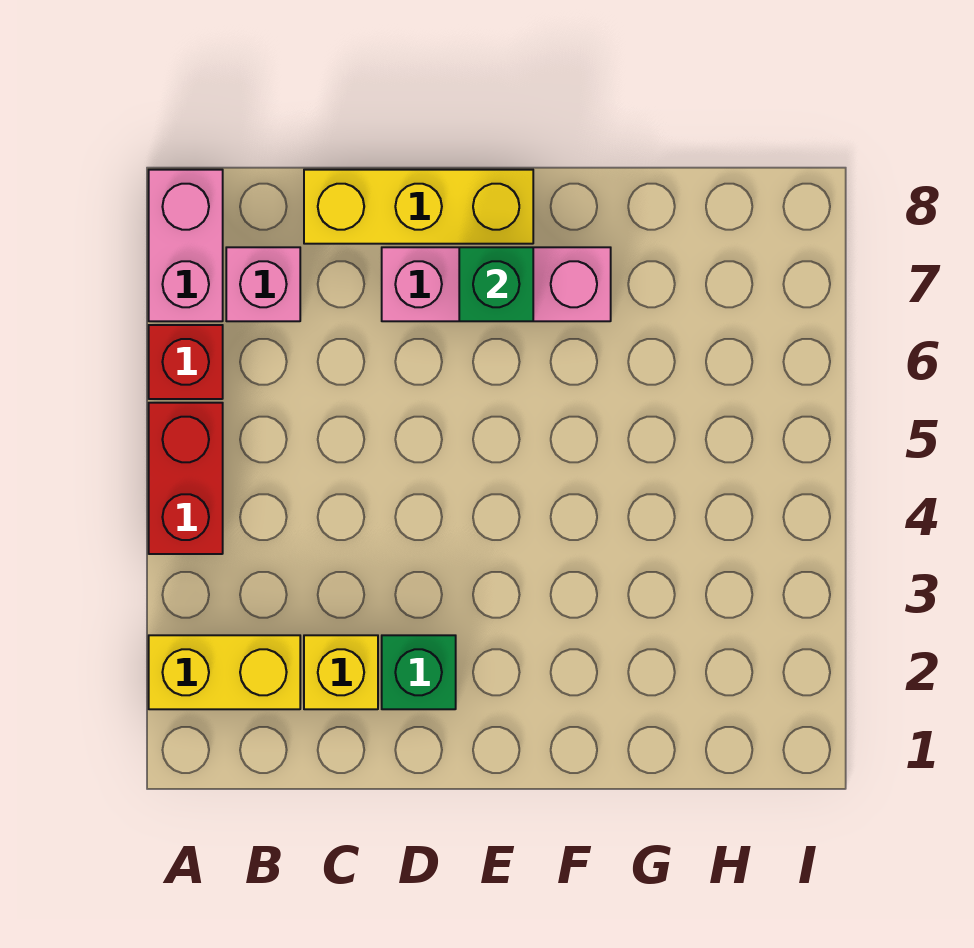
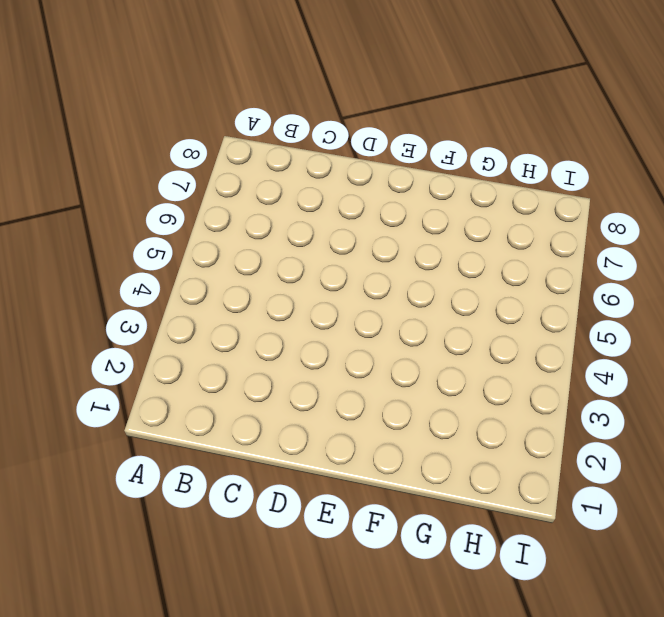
none -> yellow brick A2:B2 level 1
none -> red brick A4:A5 level 1

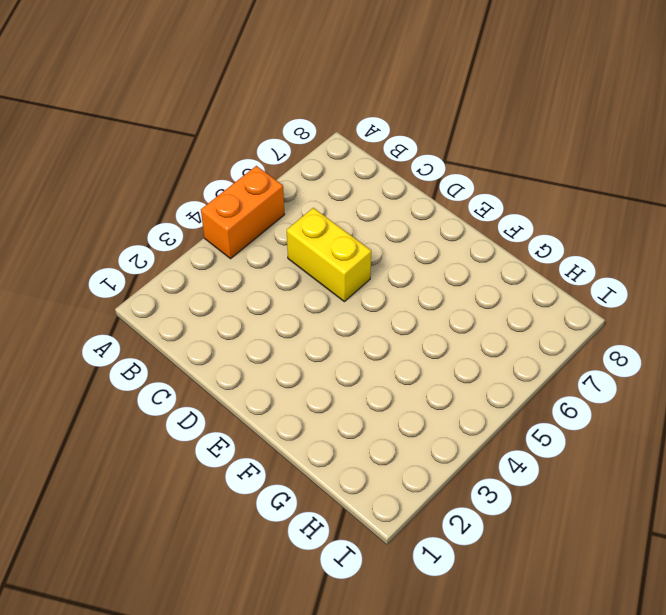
orange brick A4:A5 level 1 -> red brick A4:A5 level 1
yellow brick C5:D5 level 1 -> yellow brick A2:B2 level 1
none -> red brick A6 level 1
none -> pink brick A7:A8 level 1

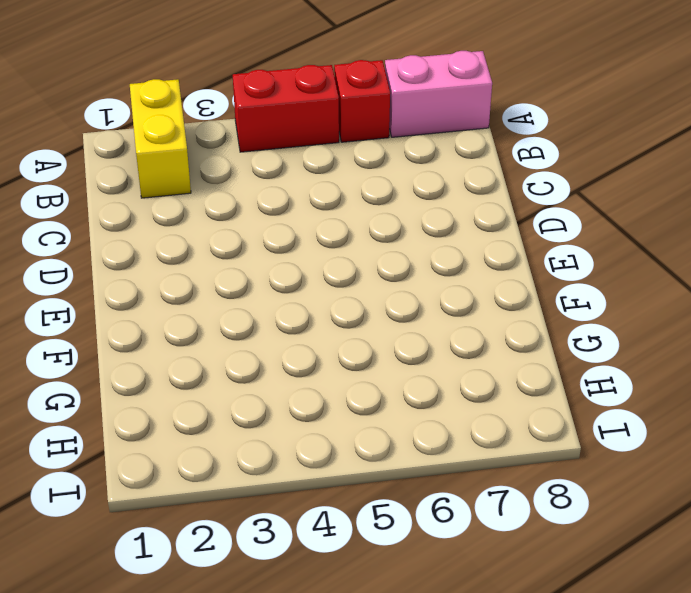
none -> pink brick B7 level 1
none -> yellow brick C2 level 1

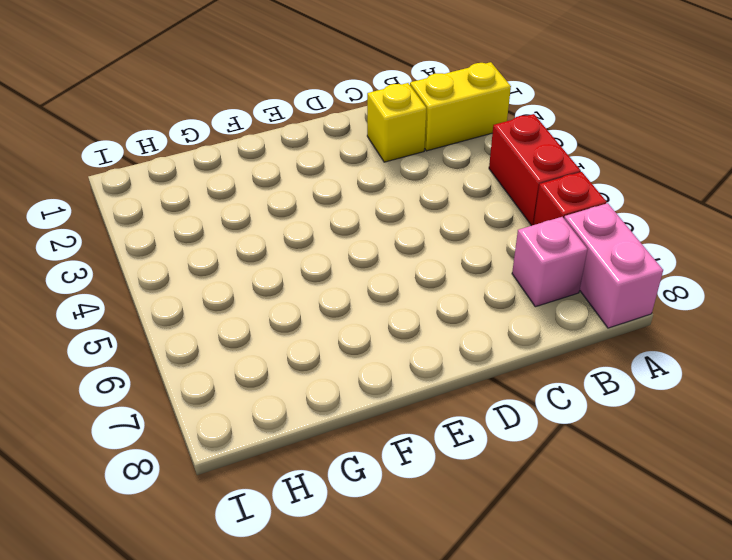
none -> yellow brick C8:E8 level 1
none -> green brick D2 level 1

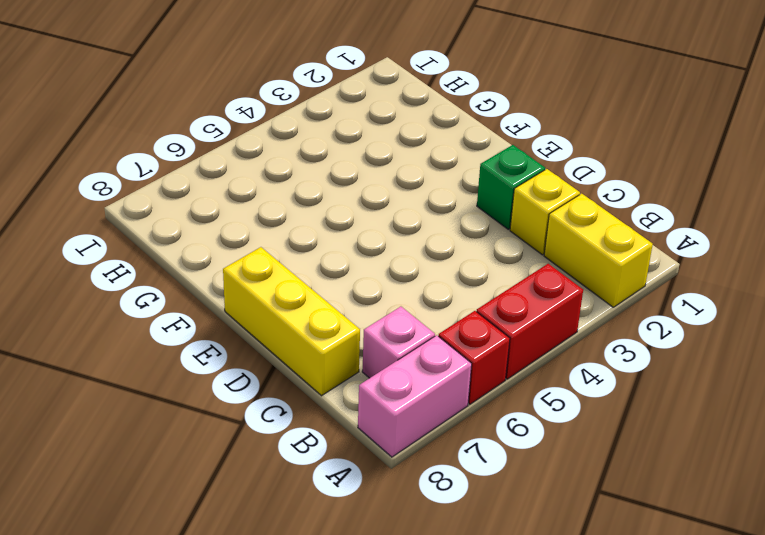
none -> pink brick D7:F7 level 1
none -> green brick E7 level 2

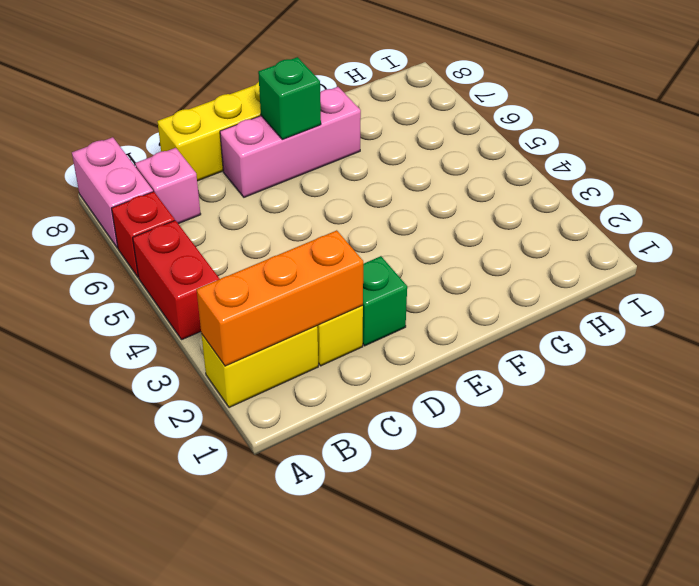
orange brick A2:C2 level 2 -> none

